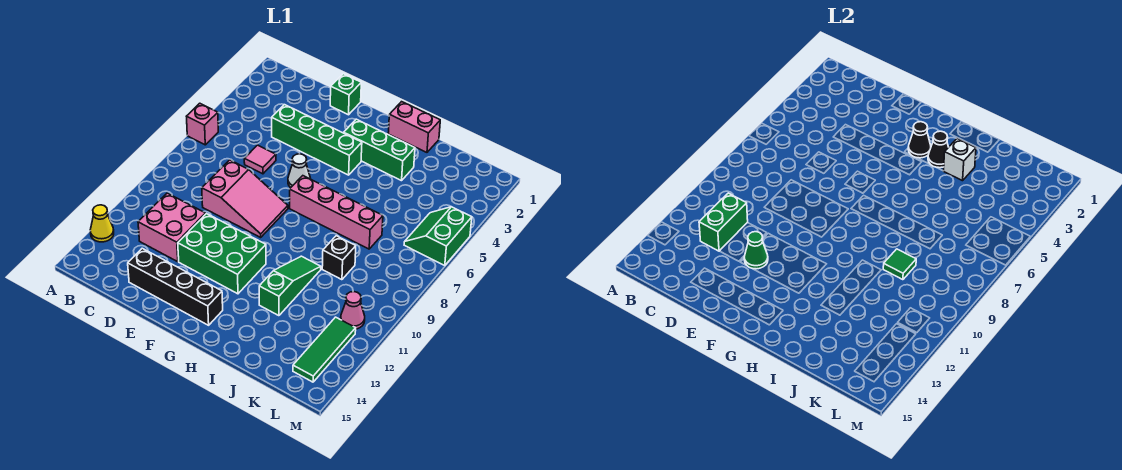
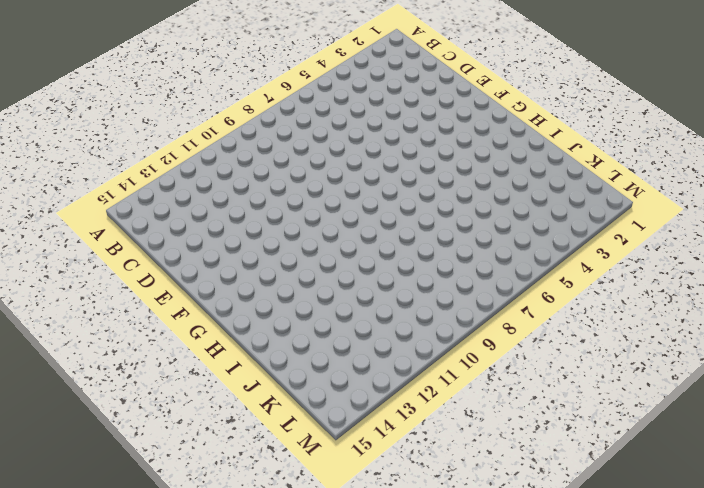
none -> pink brick A6 level 1
none -> yellow cone A13 level 1
none -> pink brick C11:D12 level 1

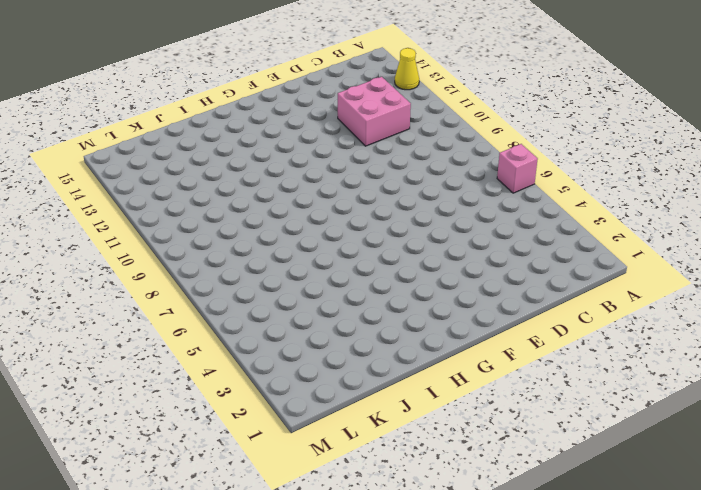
none -> green brick D4:G4 level 1
none -> pink tile D6 level 1
none -> pink slope D8:F9 level 1 top D

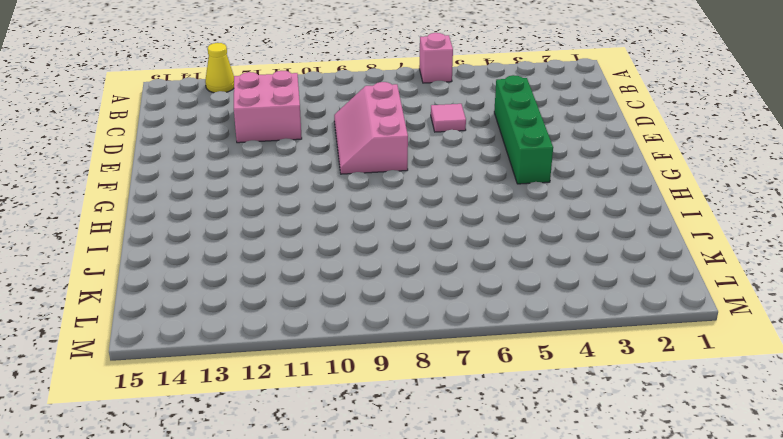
pink slope D8:F9 level 1 top 8 -> pink slope D8:F9 level 1 top D
none -> black brick D14:G14 level 1
none -> green brick E1 level 1
none -> green brick E11:G12 level 1

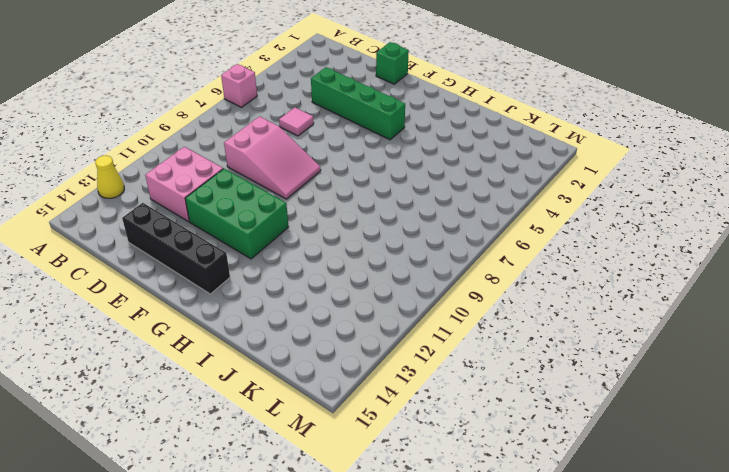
none -> white cone F6 level 1
none -> green brick G3:I3 level 1
none -> pink brick G7:J7 level 1

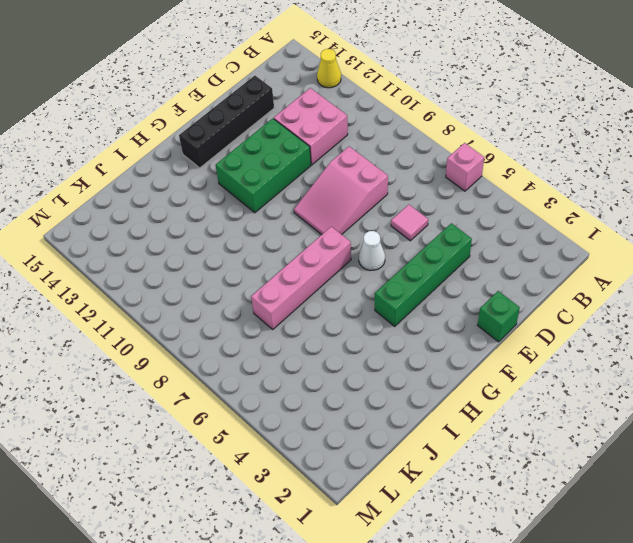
none -> green brick G3:I3 level 1
none -> pink brick H1:I1 level 1
none -> green slope I10:I12 level 1 top 12

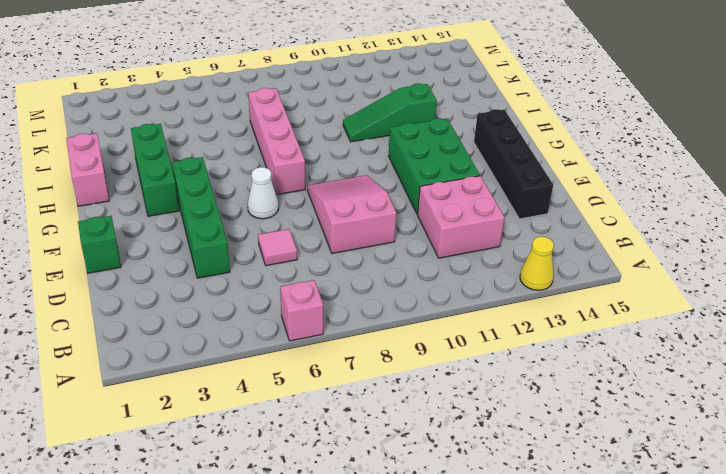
none -> black brick J9 level 1
none -> green slope L5:M6 level 1 top M
none -> pink cone L11 level 1

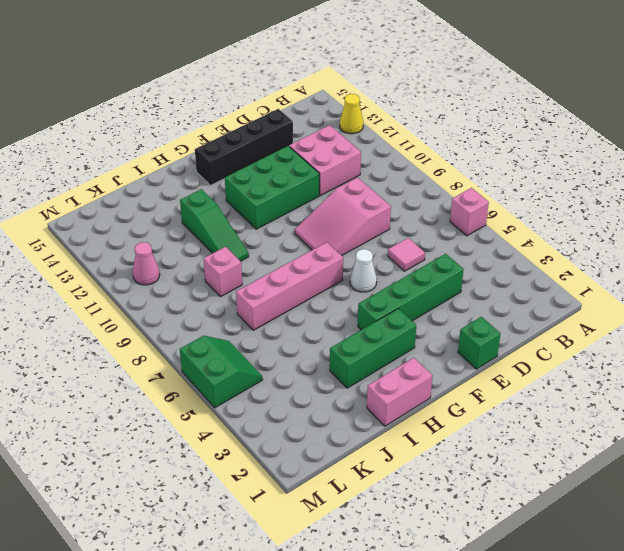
pink brick J9 level 1 -> black brick J9 level 1
none -> green tile L12:L14 level 1
none -> green brick C11:C12 level 2
none -> green cone E12 level 2

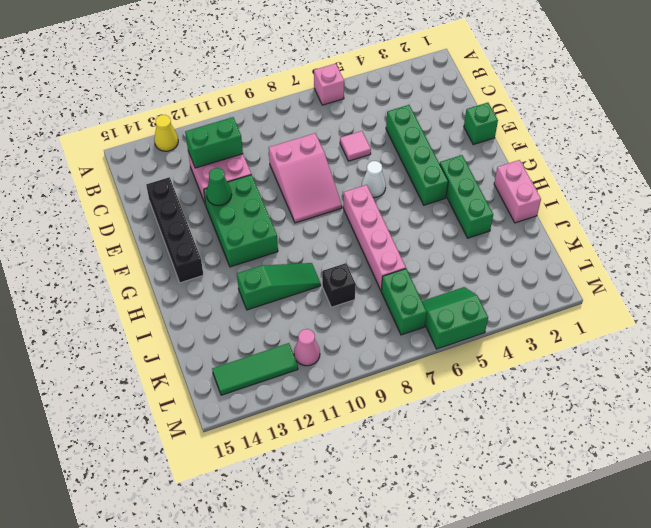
green brick K7:L7 level 1 -> none
none -> black cone G3 level 2
none -> black cone H3 level 2
none -> white brick I3 level 2

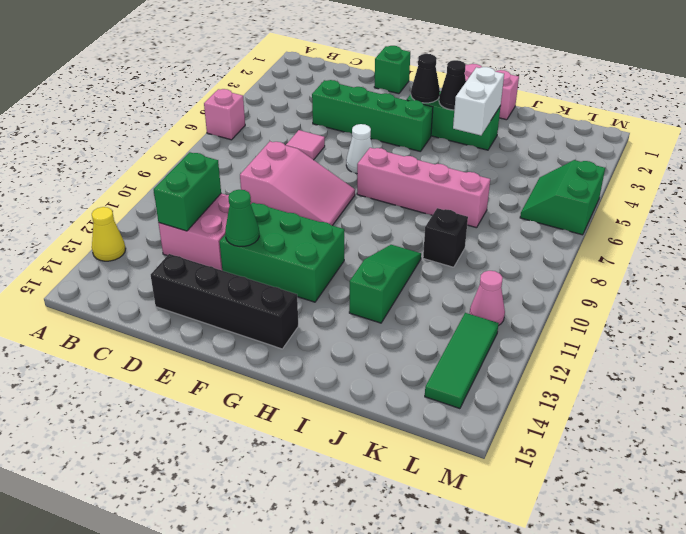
white brick I3:I4 level 2 -> white brick I3 level 2
none -> green tile J9 level 2

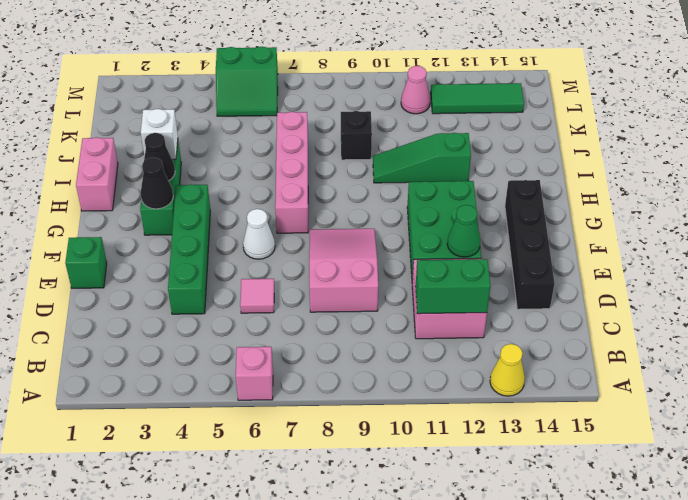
none -> green tile J9 level 2

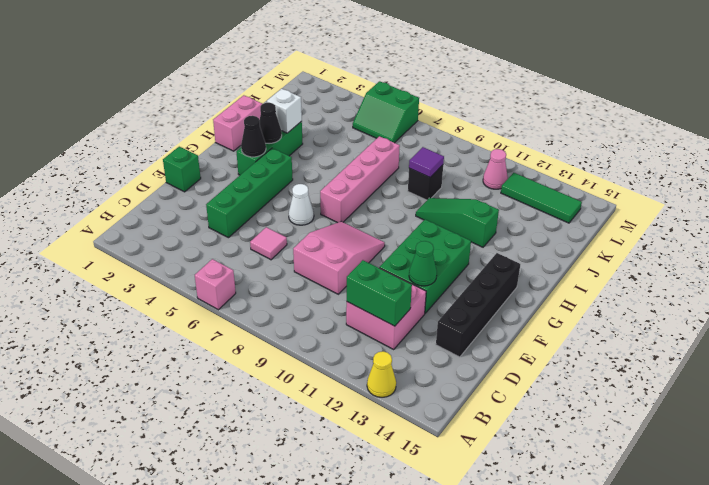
purple tile J9 level 2 -> green tile J9 level 2

